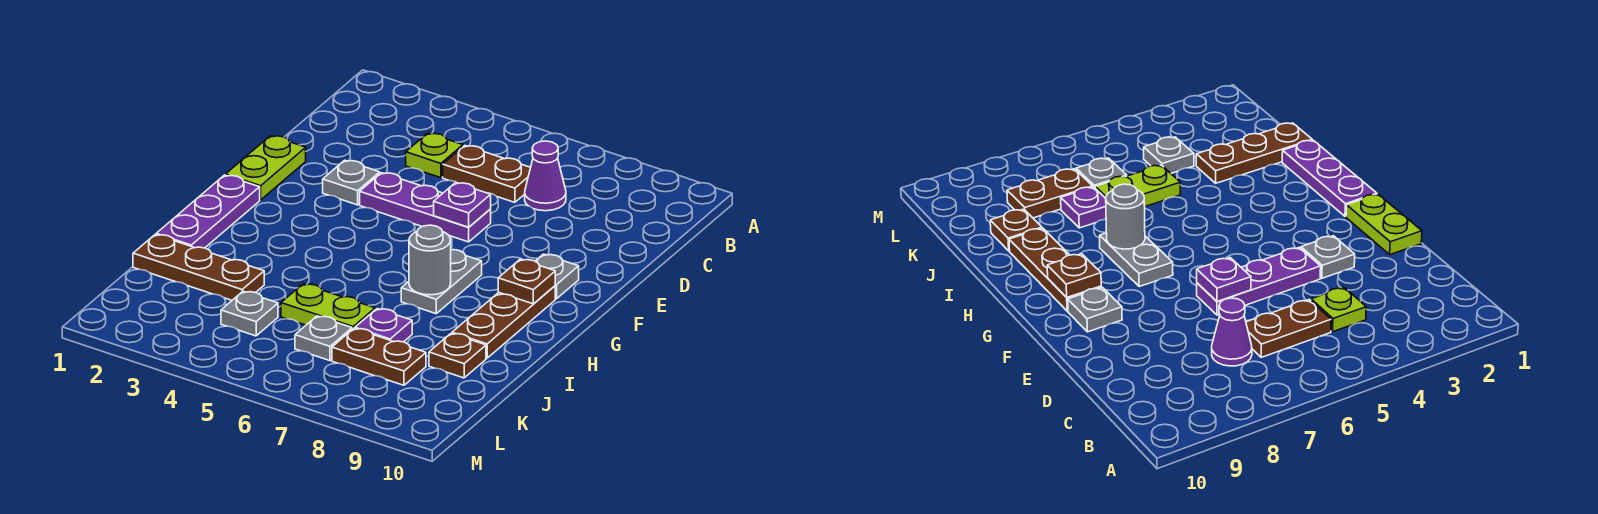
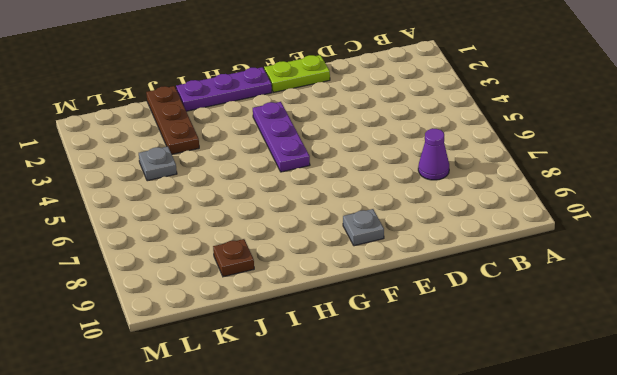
purple plate G3:G5 level 1 -> purple plate E4:E6 level 1
none -> lime plate C4 level 1
none -> brown plate C5:C6 level 1
none -> grey plate E3 level 1

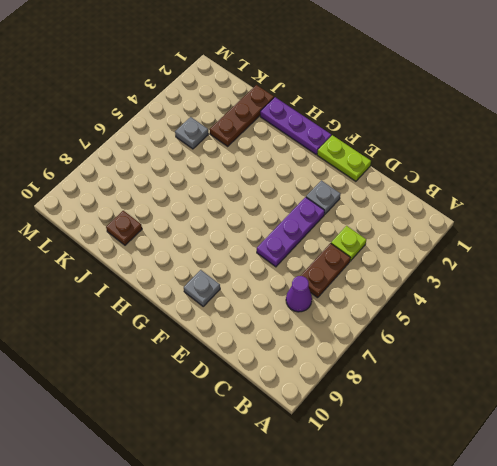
none -> grey plate G7:H7 level 1
none -> brown plate G9:I9 level 1
none -> lime plate J5:J6 level 1

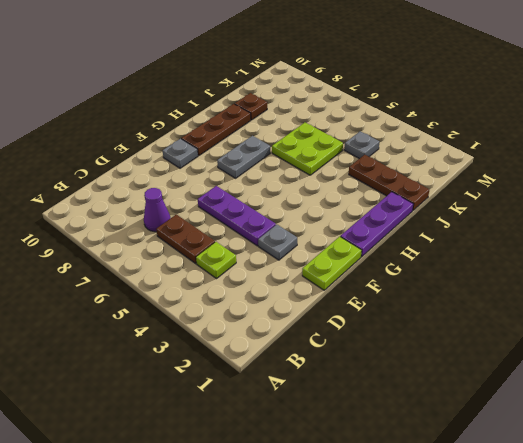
lime plate I5:J6 level 1 -> lime plate J5:J6 level 1
none -> purple plate J7 level 1
none -> grey plate K6 level 1
none -> brown plate K7:K8 level 1

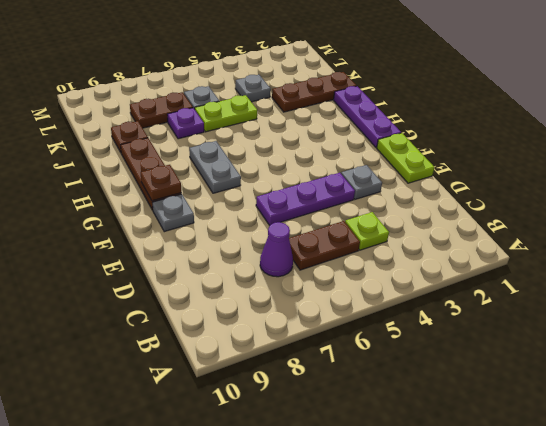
none -> purple plate E6 level 2
none -> grey round brick H7 level 2

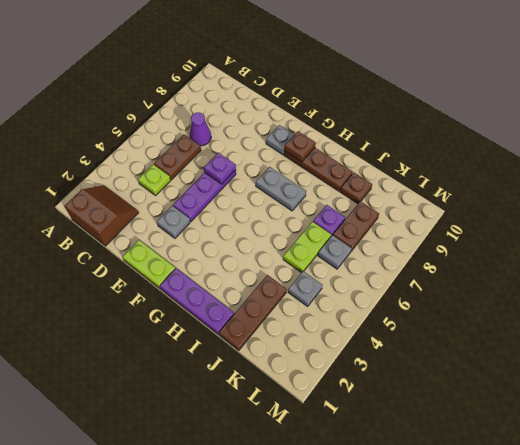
brown slope B1:C2 level 1 top 1 -> none
none -> grey round brick H7 level 2

